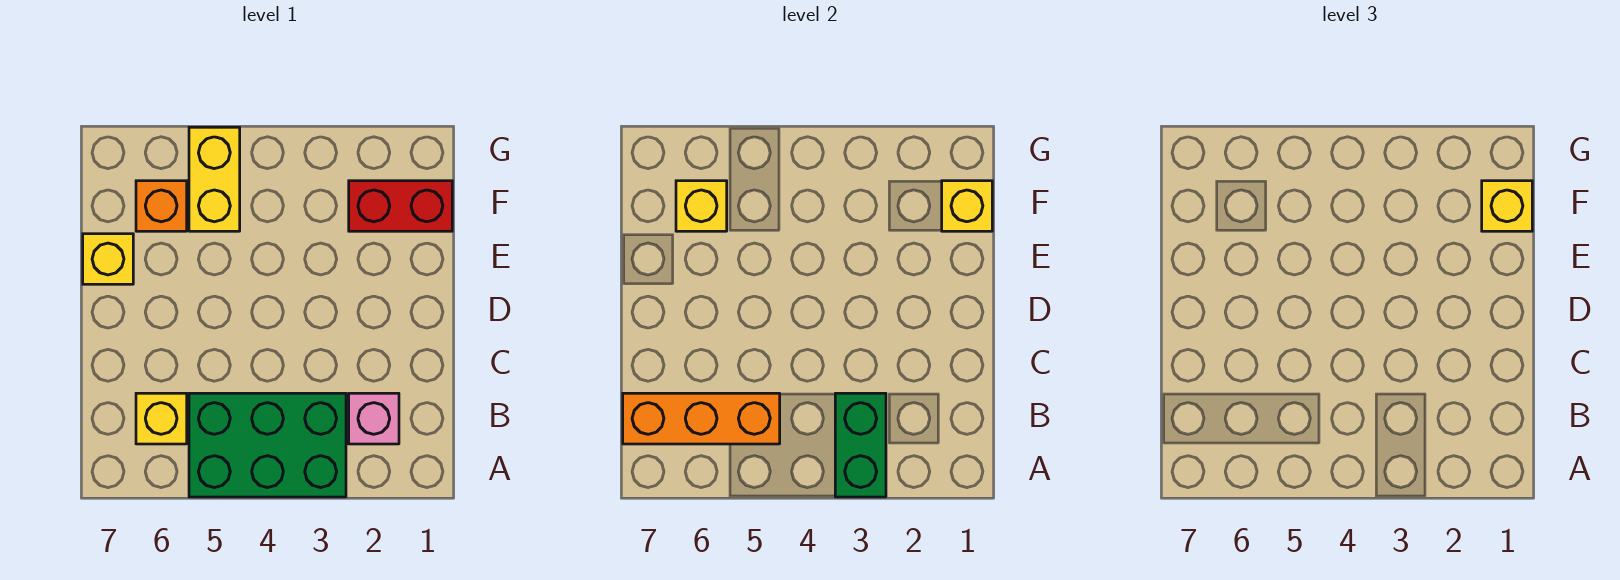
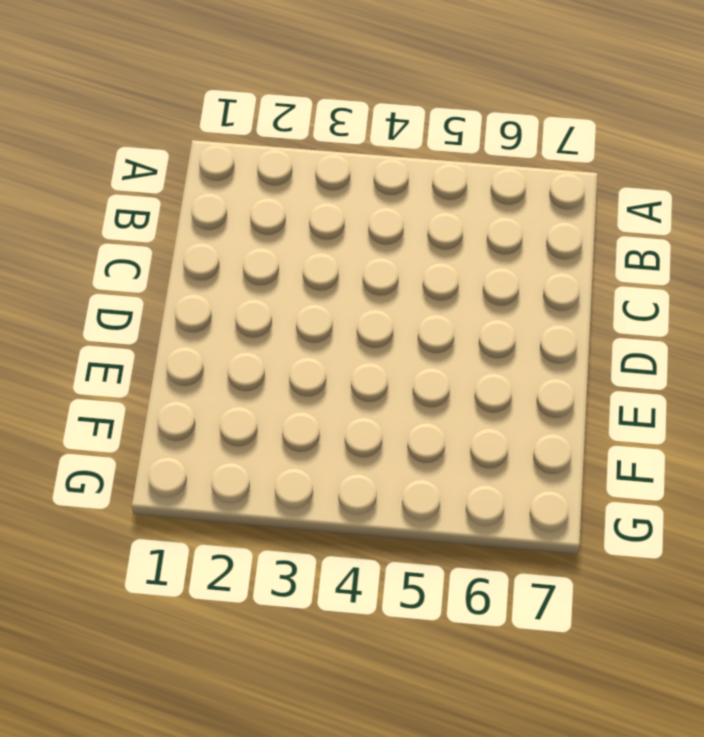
none -> green brick A3:B5 level 1
none -> pink brick B2 level 1
none -> yellow brick B6 level 1

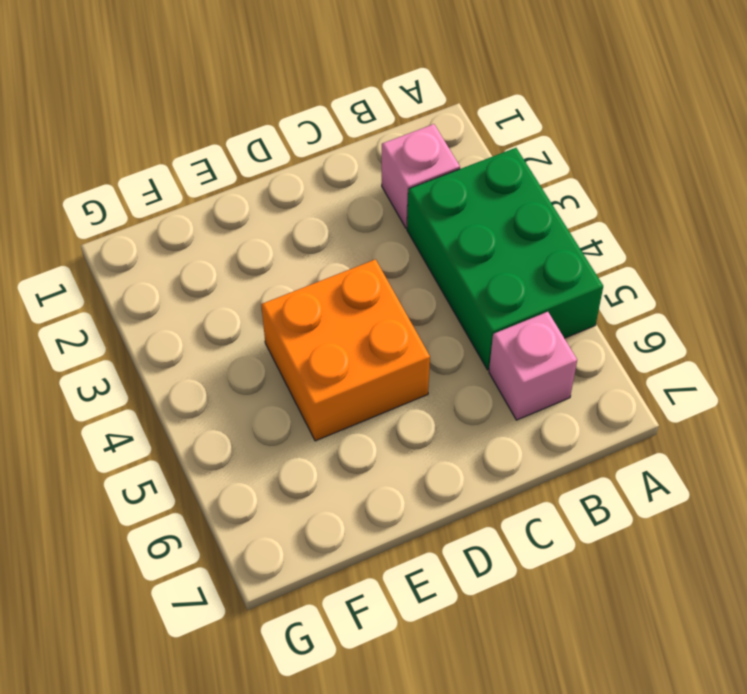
pink brick B6 level 1 -> yellow brick B6 level 1
orange brick D4:E5 level 1 -> none
none -> yellow brick E7 level 1
none -> red brick F1:F2 level 1
none -> yellow brick F5:G5 level 1

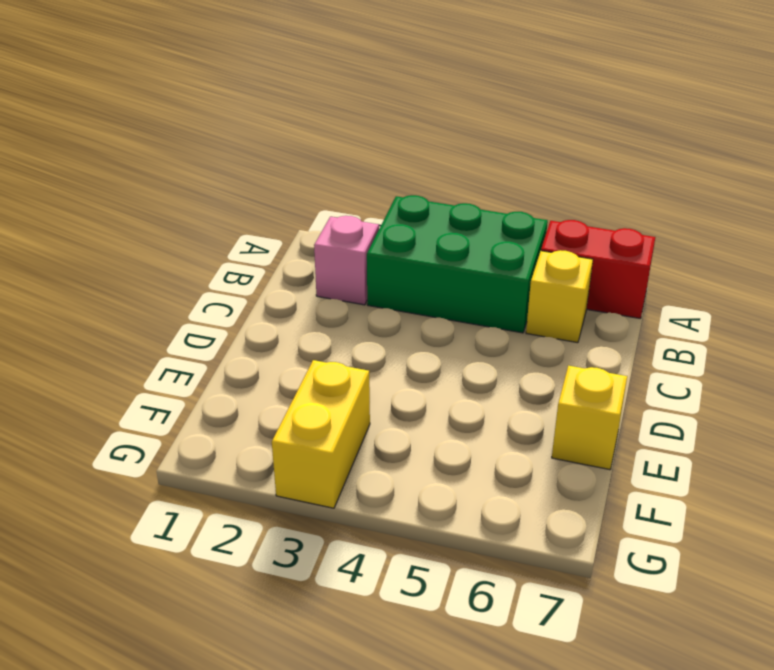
red brick A6:A7 level 1 -> red brick F1:F2 level 1
yellow brick F3:G3 level 1 -> yellow brick F5:G5 level 1
none -> orange brick F6 level 1
none -> green brick A3:B3 level 2
none -> orange brick B5:B7 level 2

